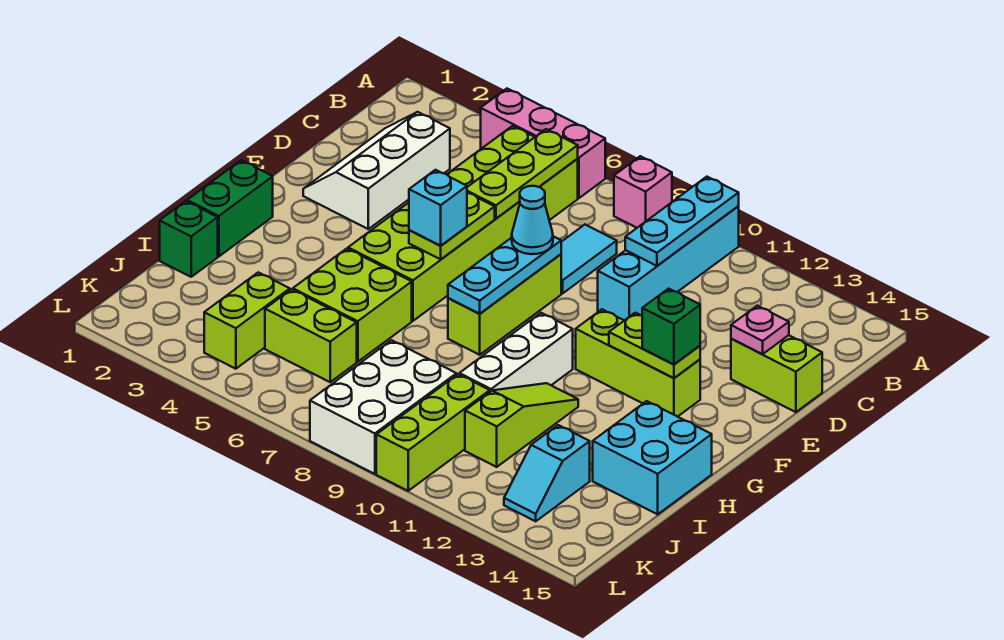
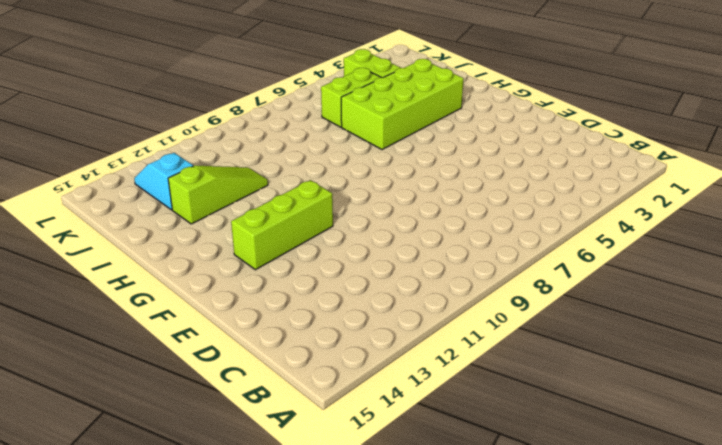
lime brick H3:I6 level 1 -> lime brick H5:I6 level 1
lime slope I11:I13 level 1 top 13 -> lime slope H11:J11 level 1 top J
none -> pink brick A4:A6 level 1
none -> pink brick A8 level 1
none -> cyan brick A10:D10 level 1

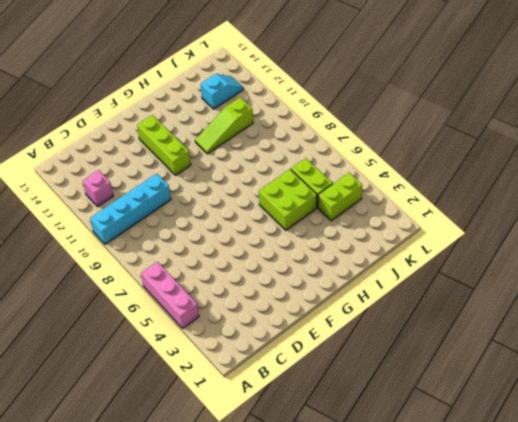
pink brick B12 level 1 -> pink brick A8 level 1
none -> lime brick B5:G6 level 1
none -> white slope C2:E3 level 1 top 3
none -> cyan tile C8:D8 level 1

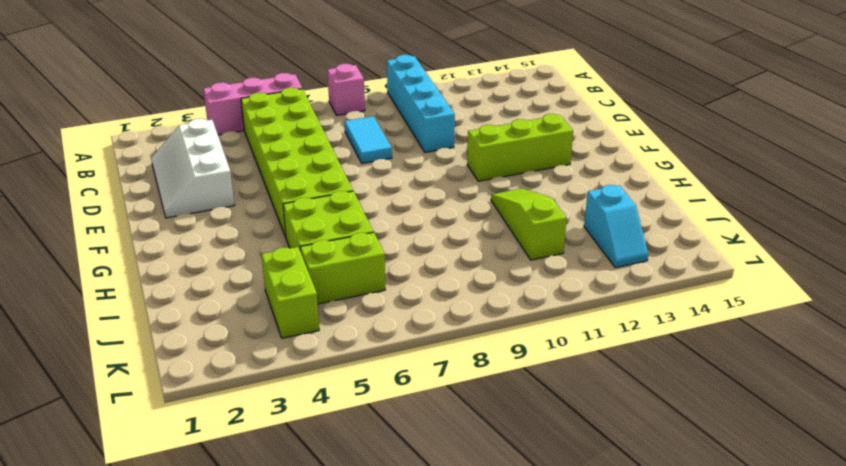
none -> lime brick D14:D15 level 1
none -> lime brick E8:G8 level 1
none -> green brick G1:H1 level 1

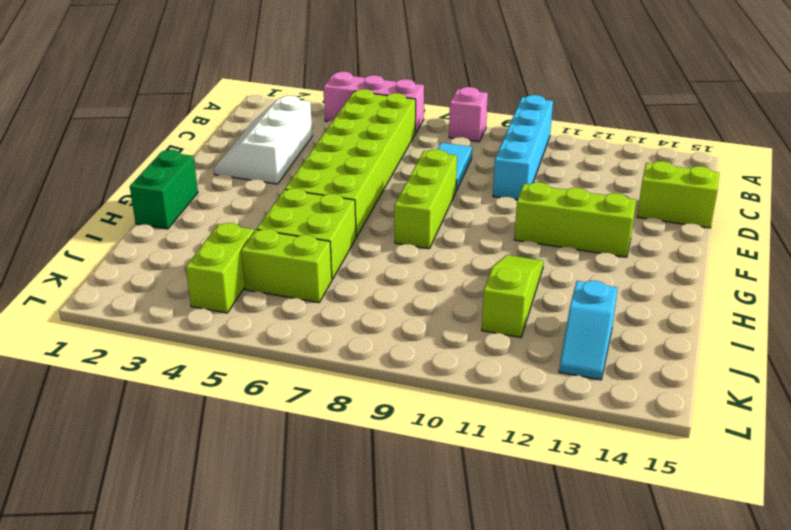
none -> white brick G10:I10 level 1
none -> cyan brick H14:I15 level 1
none -> green brick I1 level 1

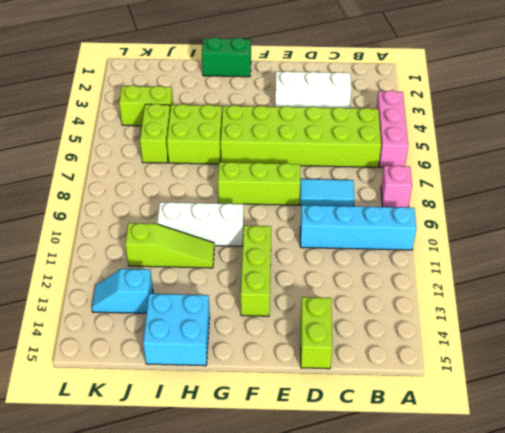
none -> green brick I1 level 1
none -> white brick J8:L9 level 1
none -> lime brick J10:L10 level 1

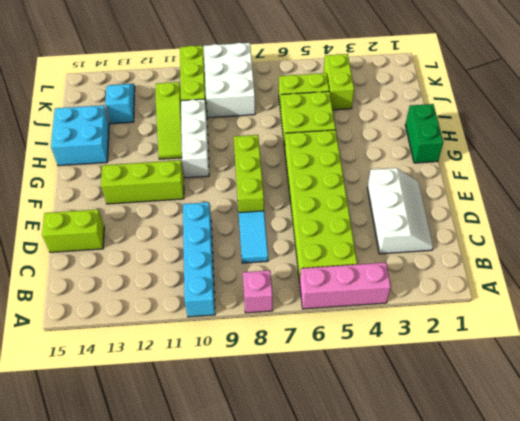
none -> green brick I1 level 1
none -> cyan plate A10:C10 level 2
none -> lime plate B6:D6 level 2

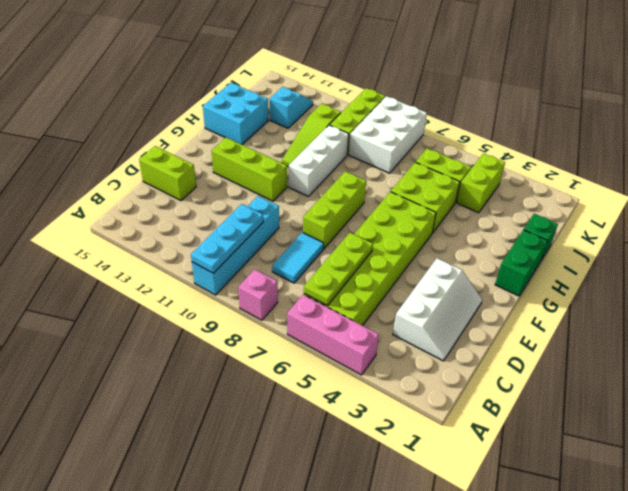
none -> pink plate D14 level 2
none -> lime plate E6:F6 level 2
none -> cyan plate E8:G8 level 2

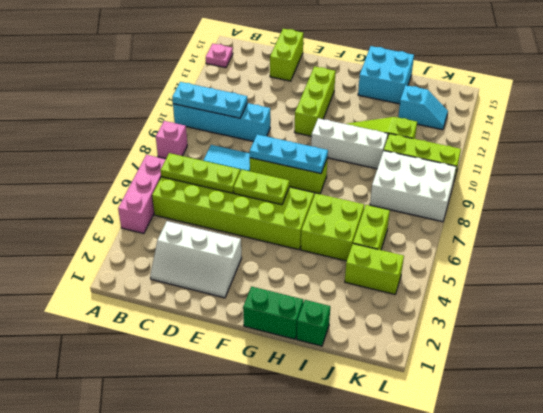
pink plate A14 level 1 -> pink plate D14 level 2
none -> lime plate F12:F13 level 2
none -> cyan cone E8 level 3
none -> cyan brick F6 level 3

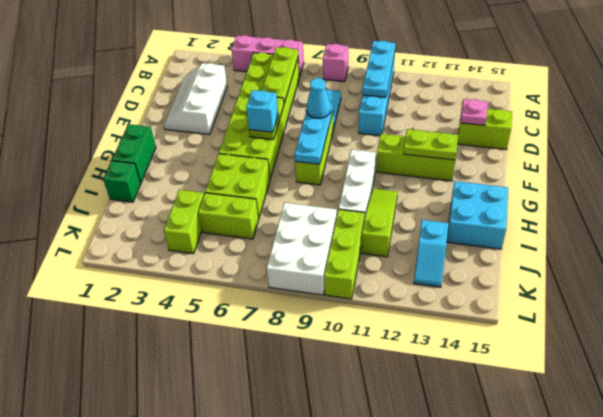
none -> green brick F13 level 3

